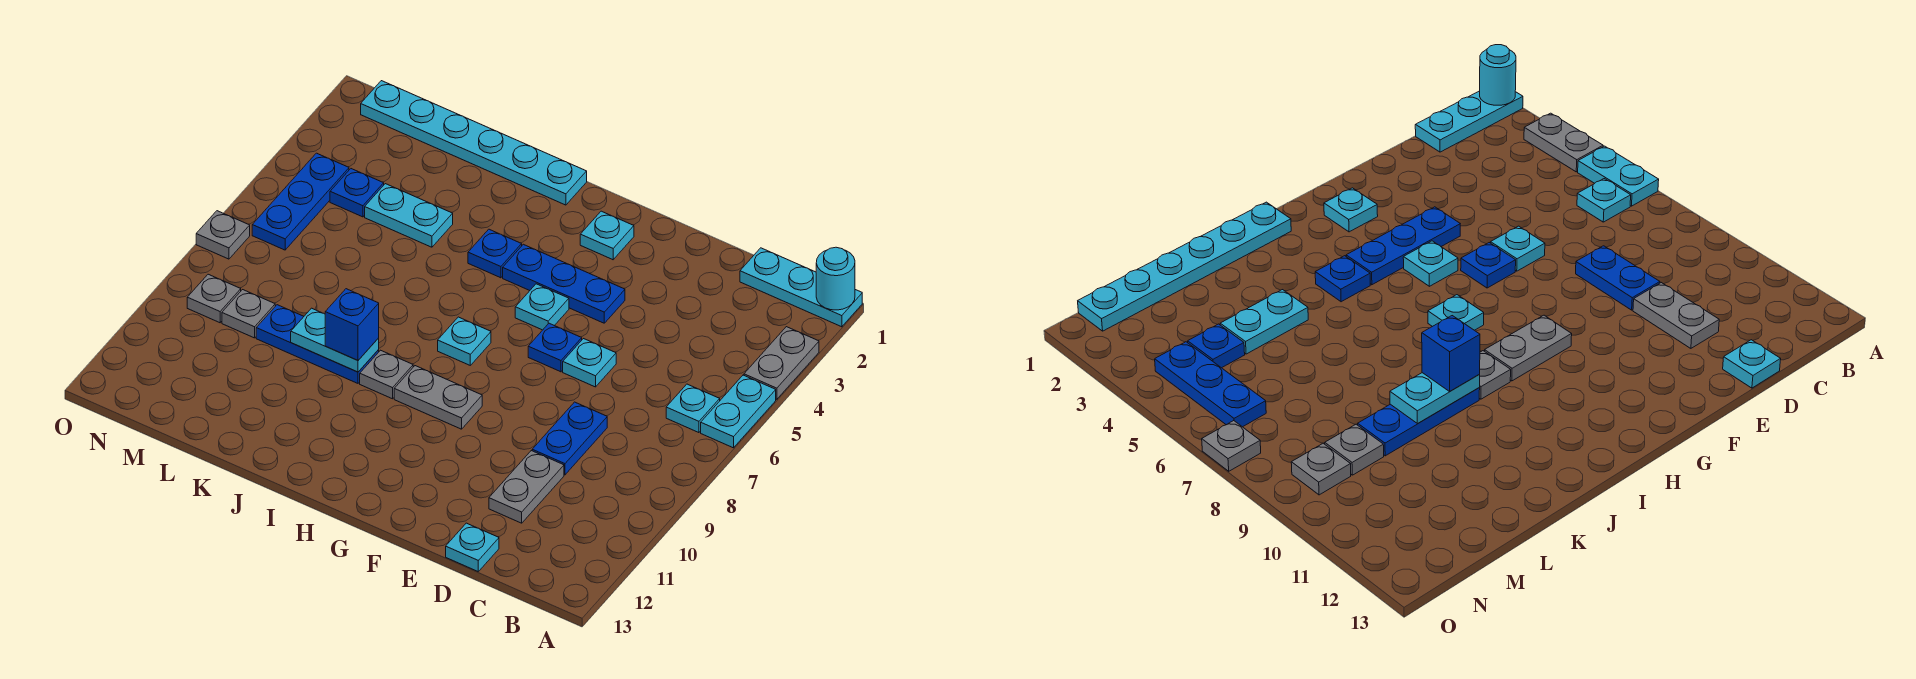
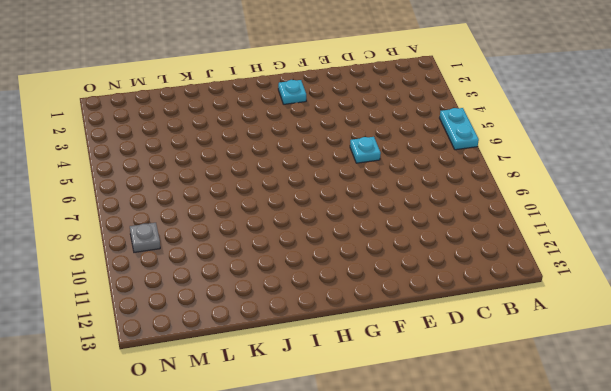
none -> cyan plate A1:C1 level 1
none -> grey plate A3:A4 level 1
none -> cyan plate B6 level 1

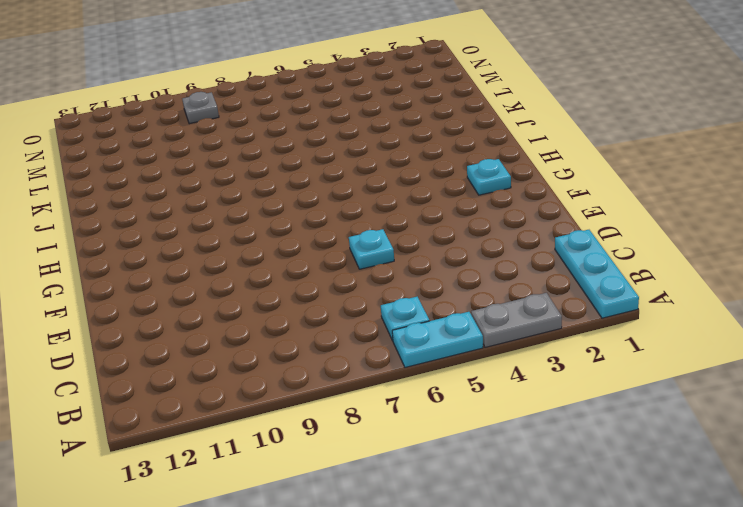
none -> blue plate D8:D9 level 1
none -> grey plate D10:D11 level 1
none -> cyan plate D13 level 1

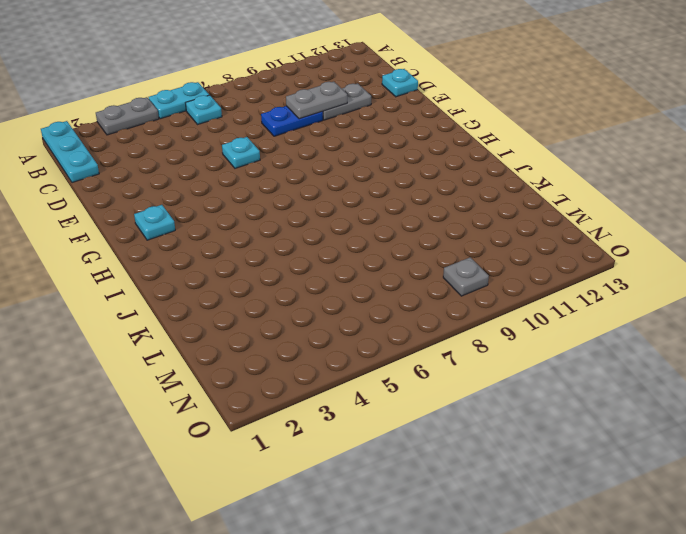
grey plate D9:D10 level 2 -> grey plate G9:H9 level 1
none -> blue plate F4:H4 level 1
none -> blue plate F6 level 1
none -> cyan plate G5 level 1

